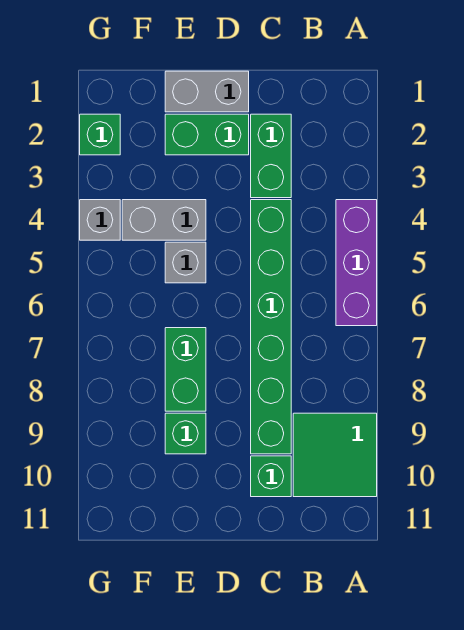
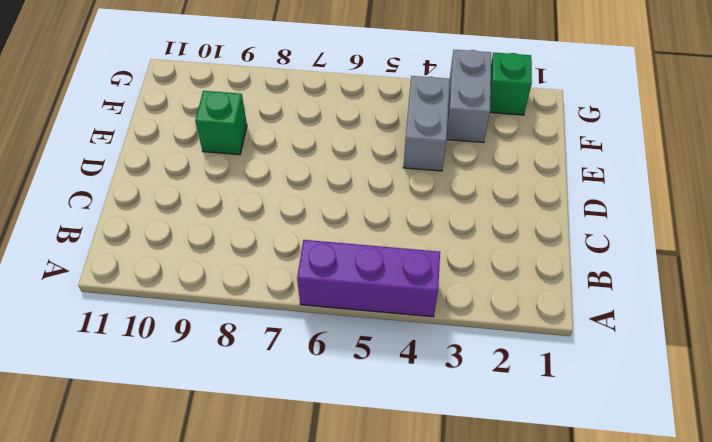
grey brick F3:G3 level 1 -> grey brick D1:E1 level 1
none -> green tile A9:B10 level 1
none -> green brick C2:C3 level 1
none -> green brick C4:C9 level 1

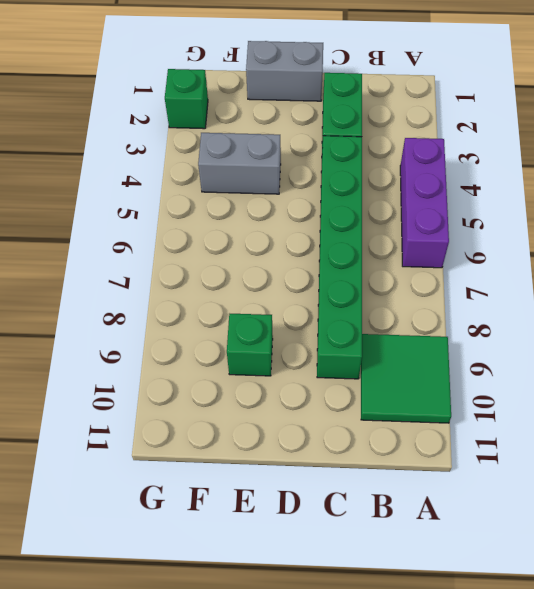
none -> green brick C10 level 1
none -> green brick D2:E2 level 1
none -> grey brick E5 level 1

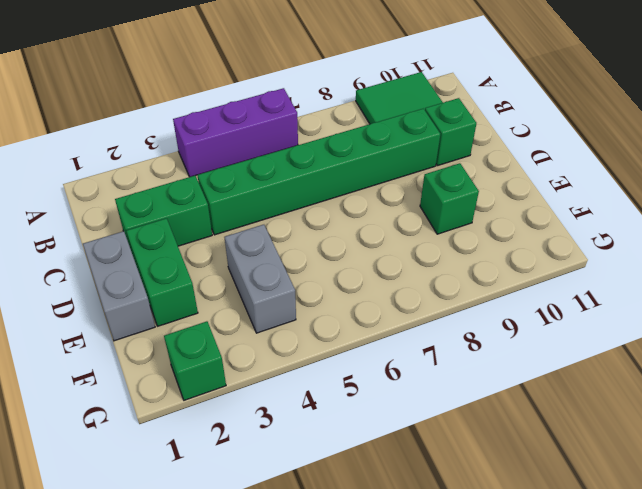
none -> grey brick E5 level 1
none -> green brick E7:E8 level 1
none -> grey brick G4 level 1

